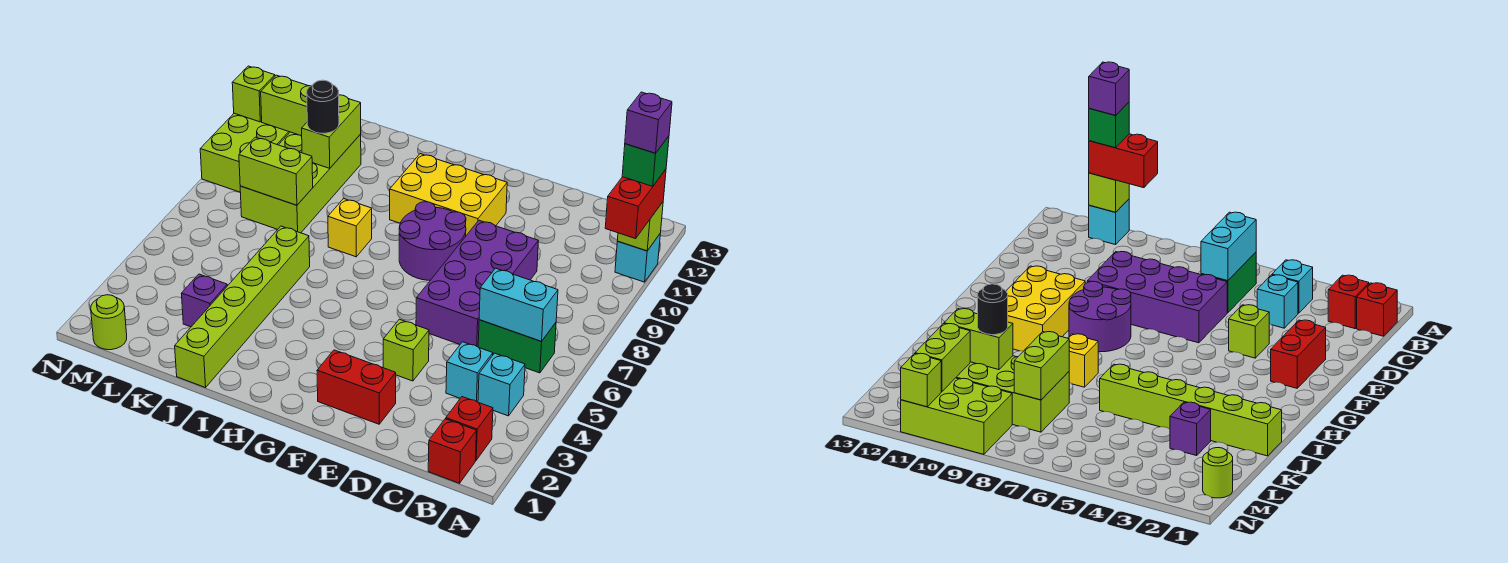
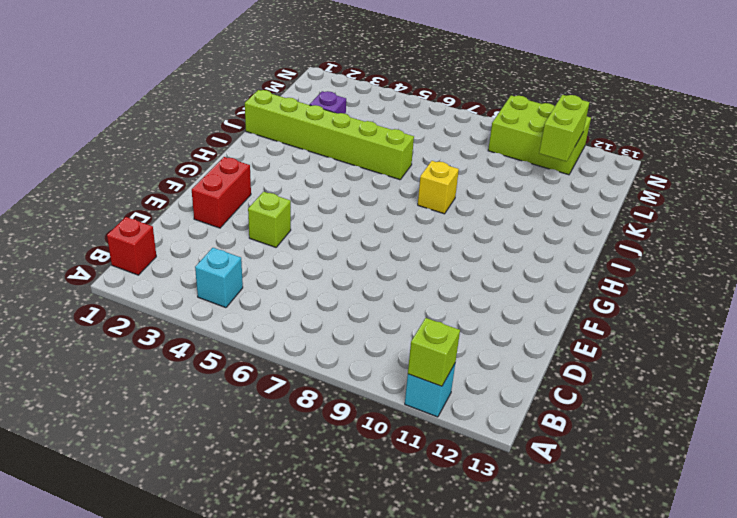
none -> red brick B2 level 1
none -> green brick B6:C6 level 1
none -> cyan brick C4 level 1

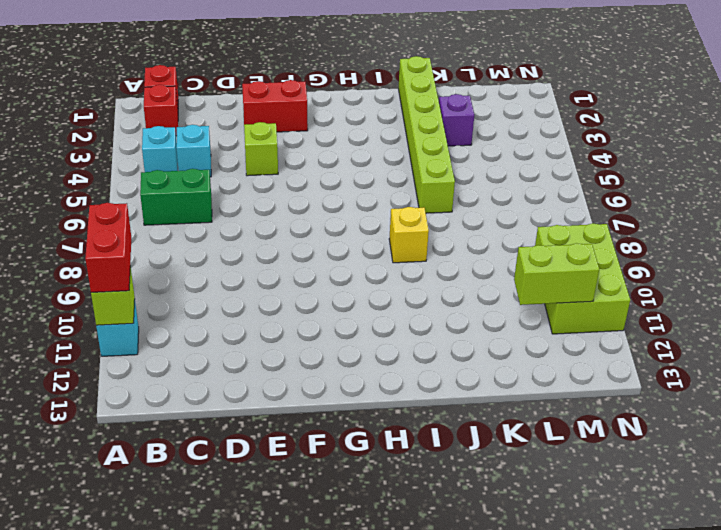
none -> purple brick D6:E9 level 1
none -> purple round brick F8:G9 level 1
none -> yellow brick F10:H11 level 1

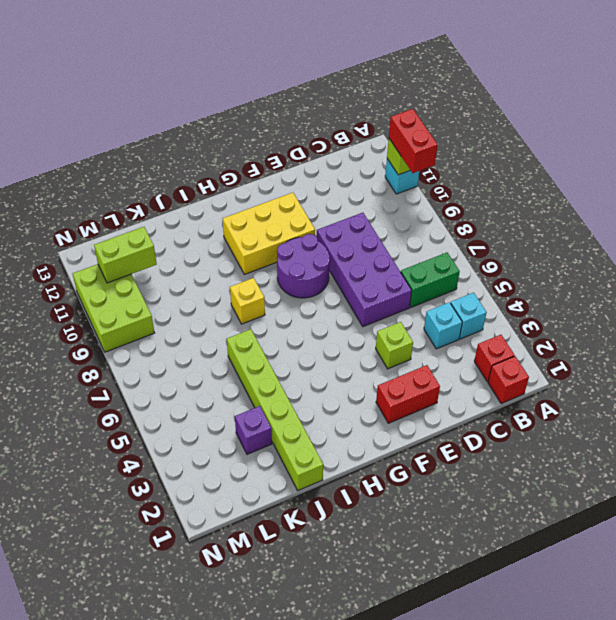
none -> lime brick K8:L11 level 1
none -> lime round brick M1 level 1
none -> cyan brick B6:C6 level 2

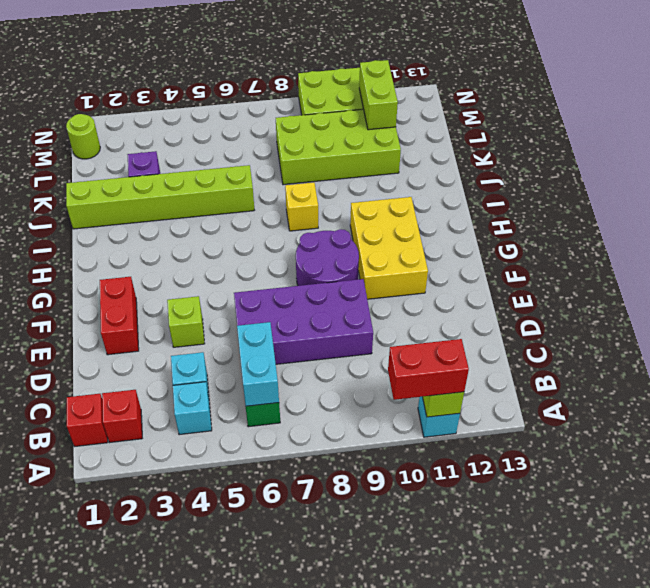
none -> lime brick K8:L8 level 2
none -> lime brick K10:K11 level 2
none -> lime brick N11 level 2

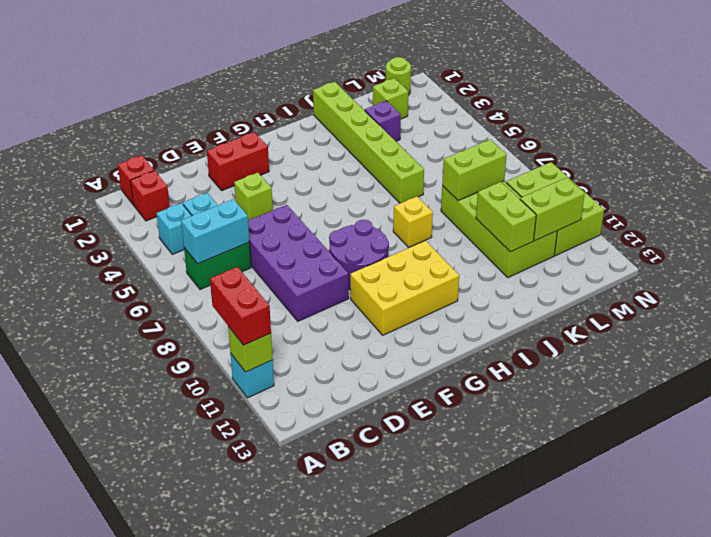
lime brick L2 level 1 -> lime brick N11 level 2
none -> black round brick K10 level 3
none -> green brick A11 level 4
none -> purple brick A11 level 5

